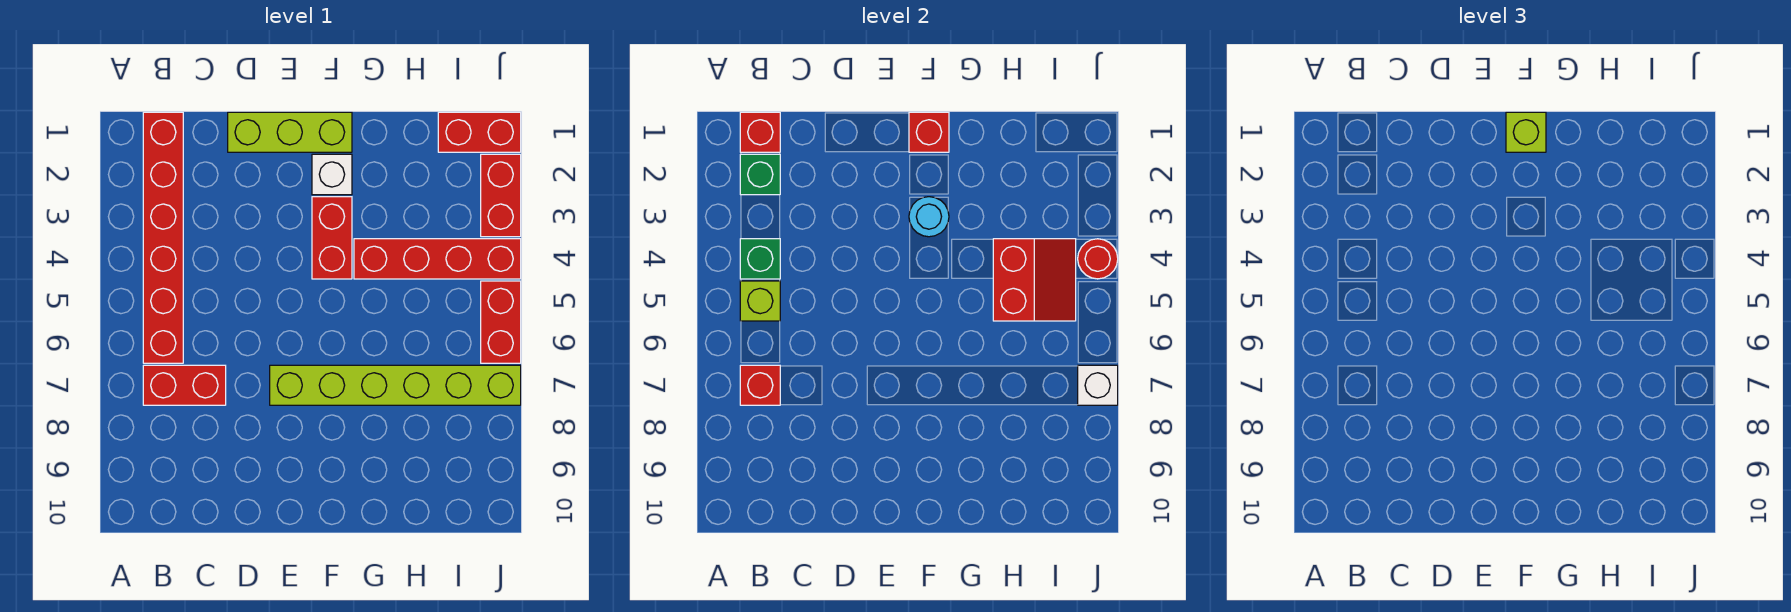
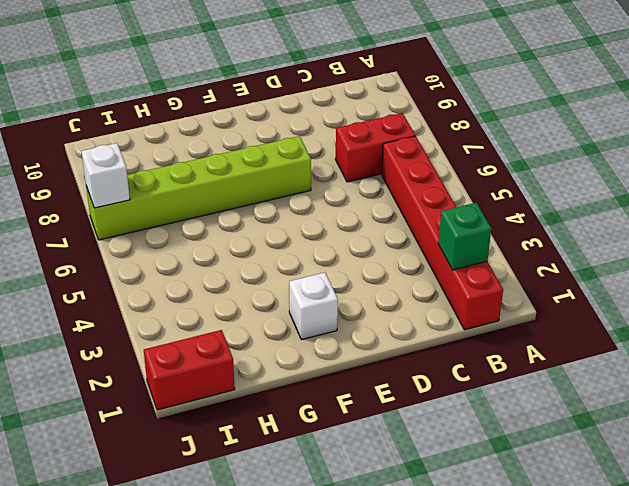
none -> lime brick D1:F1 level 1
none -> red brick F3:F4 level 1
none -> red brick G4:J4 level 1

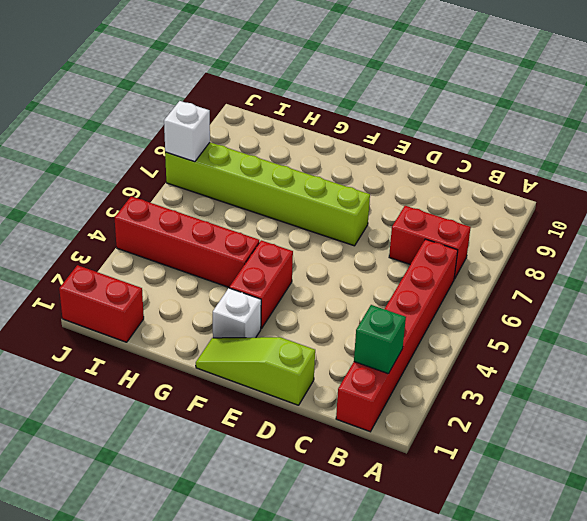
lime slope D1:F1 level 1 top D -> lime brick D1:F1 level 1
none -> red brick J2:J3 level 1
none -> red brick J5:J6 level 1
none -> red brick B1 level 2

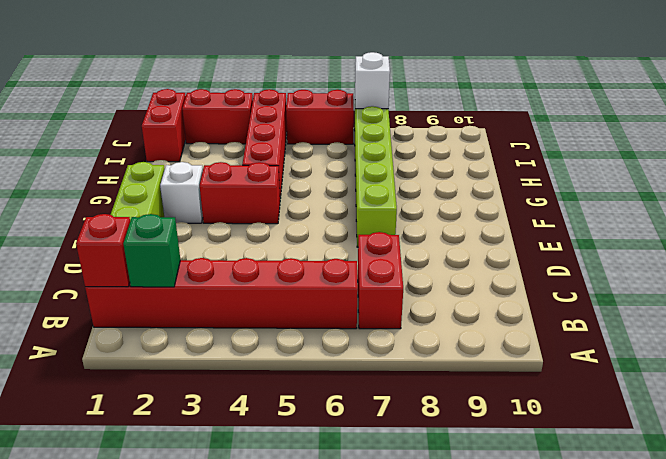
none -> green brick B4 level 2
none -> lime brick B5 level 2
none -> red brick B7 level 2

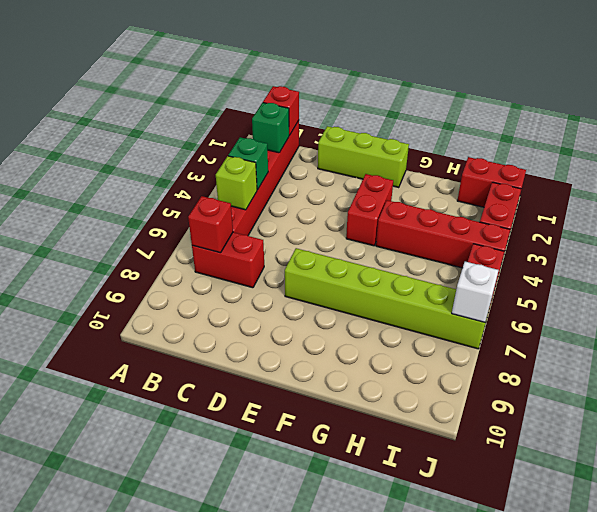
none -> white brick F2 level 1
none -> red brick F1 level 2
none -> cyan round brick F3 level 2

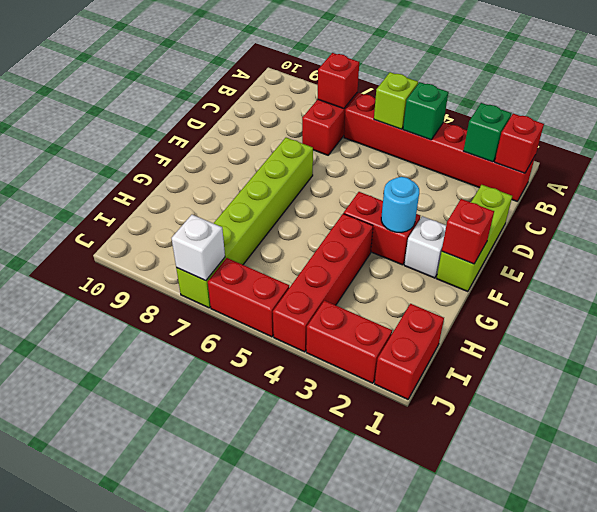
none -> red slope H4:I5 level 2 top H
none -> red round brick J4 level 2
none -> lime brick F1 level 3

